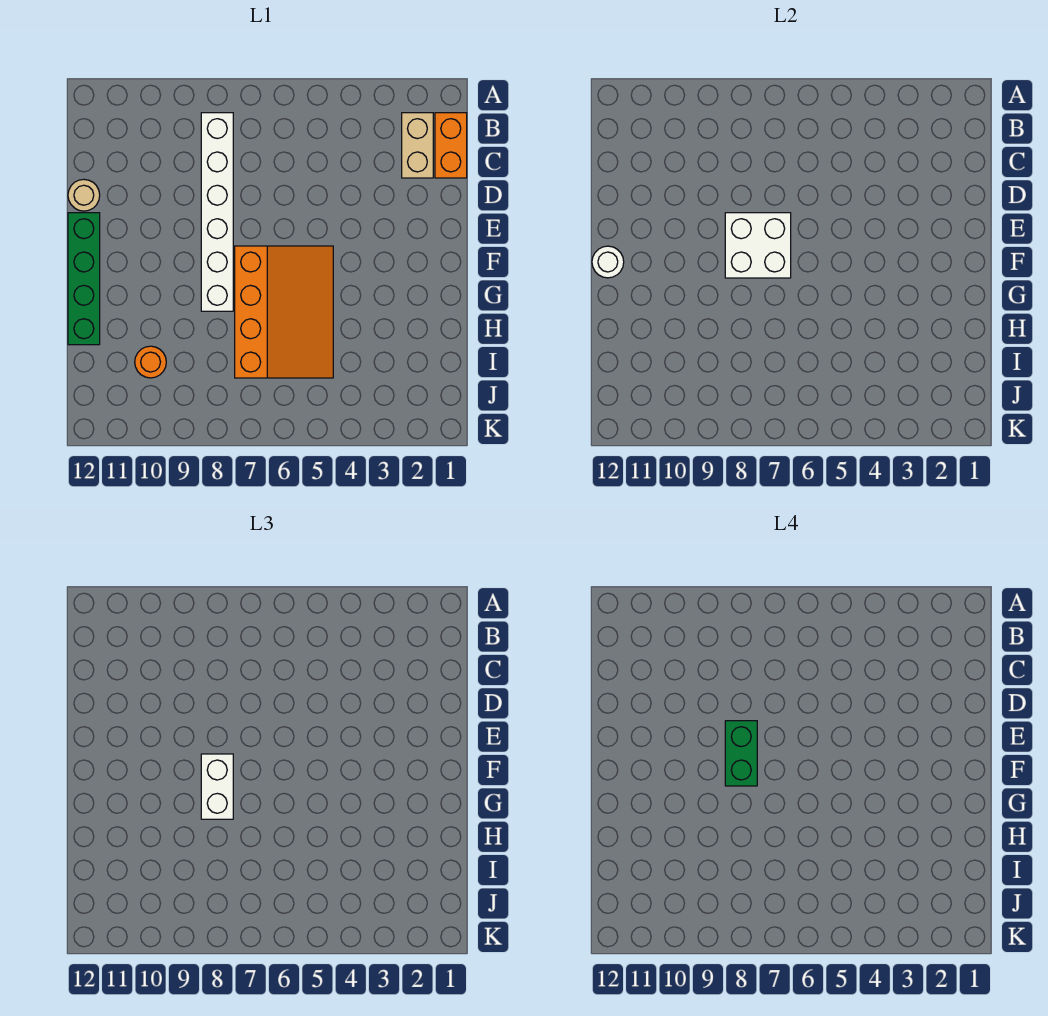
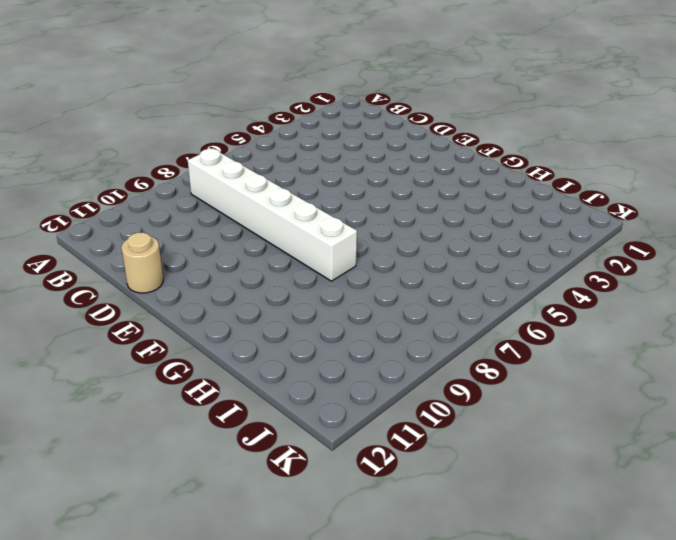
none -> orange brick B1:C1 level 1
none -> tan brick B2:C2 level 1

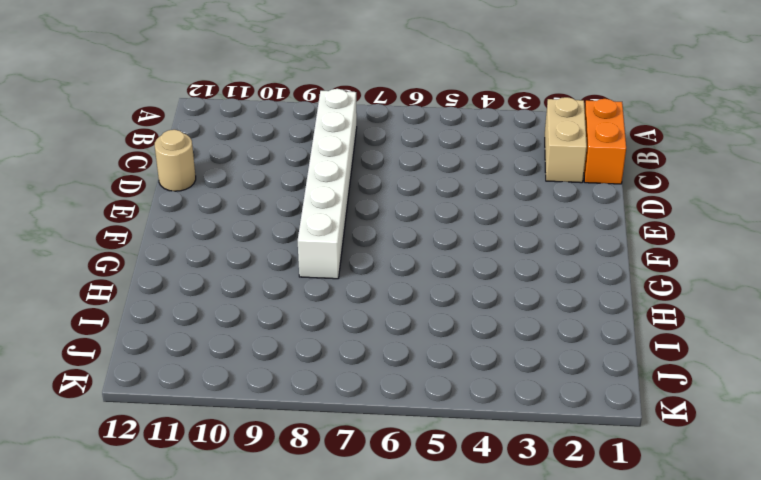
none -> green brick E12:H12 level 1
none -> orange slope F5:I7 level 1 top 7

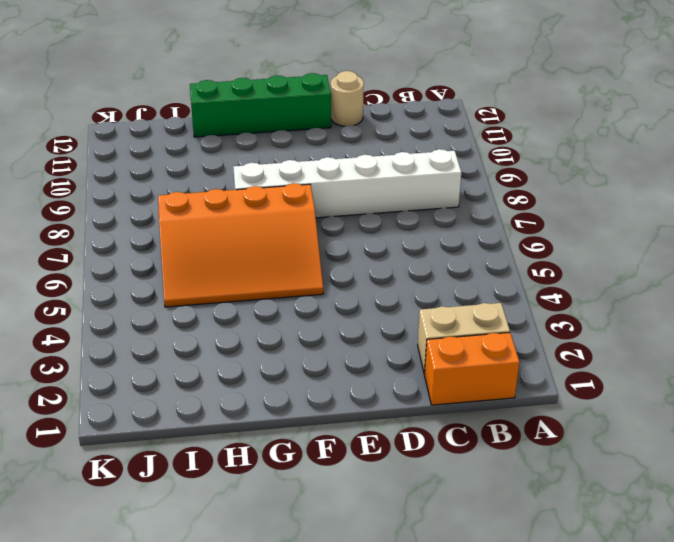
none -> orange round brick I10 level 1
none -> white brick E7:F8 level 2

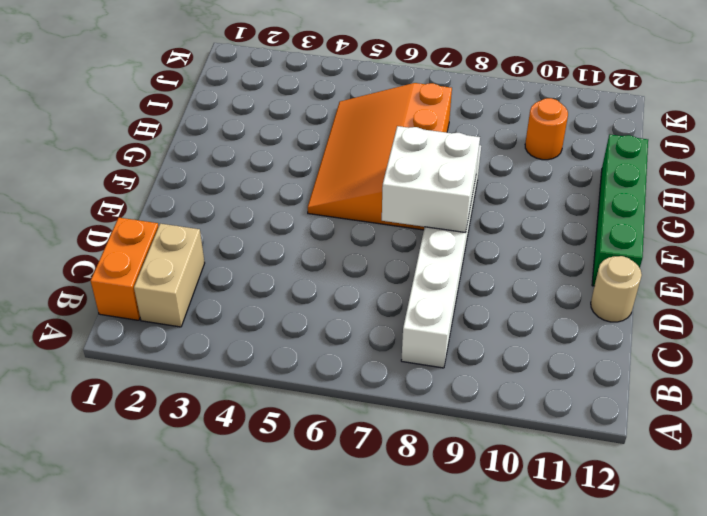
none -> white round brick F12 level 2
none -> white brick F8:G8 level 3

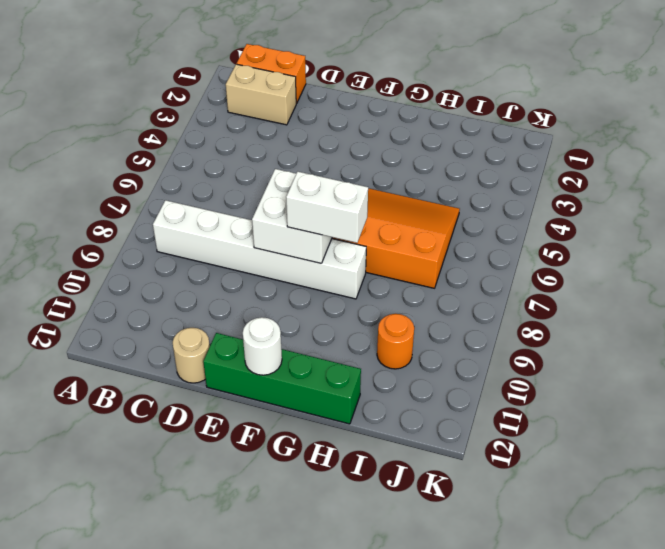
none -> green brick E8:F8 level 4

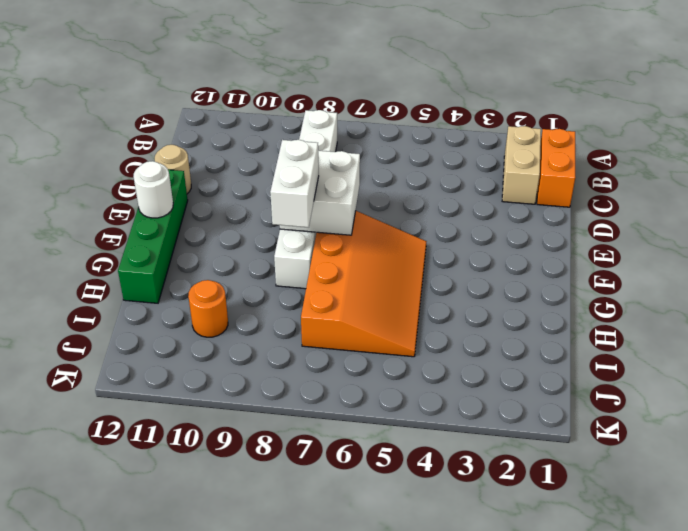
none -> green brick E8:F8 level 4

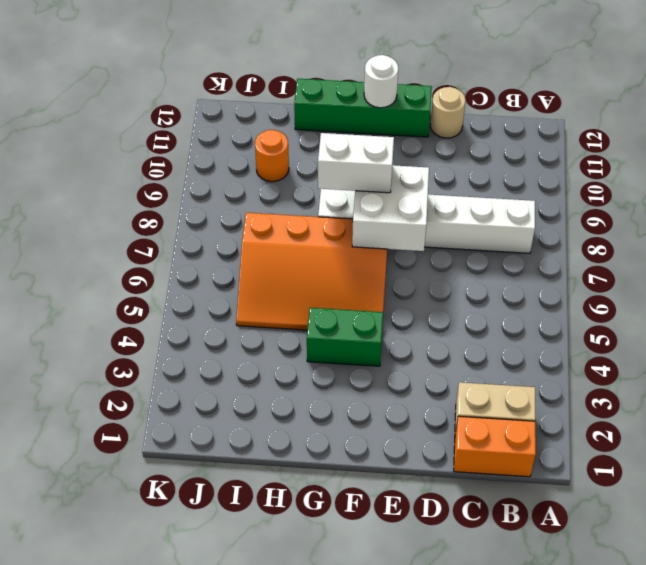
green brick F4:G4 level 1 -> green brick E8:F8 level 4

